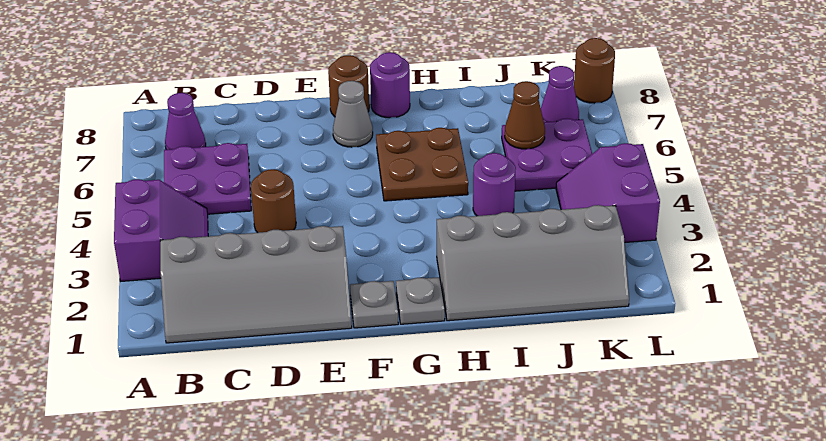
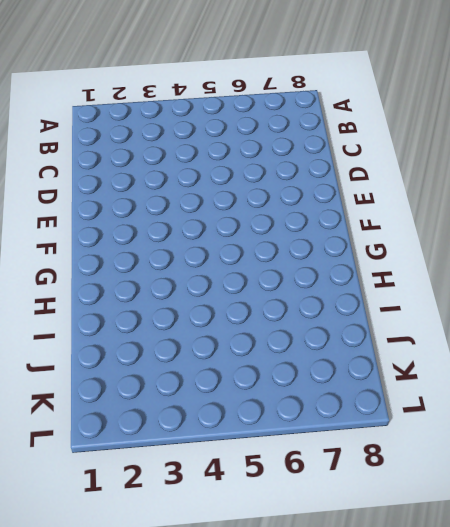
none -> purple slope A3:B4 level 1 top A
none -> grey slope B1:E2 level 1 top 2
none -> purple plate B5:C6 level 1

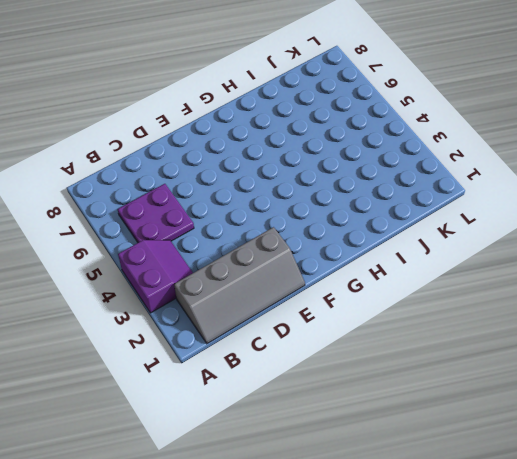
none -> purple cone B7 level 1
none -> brown round brick D4 level 1
none -> grey plate F1 level 1

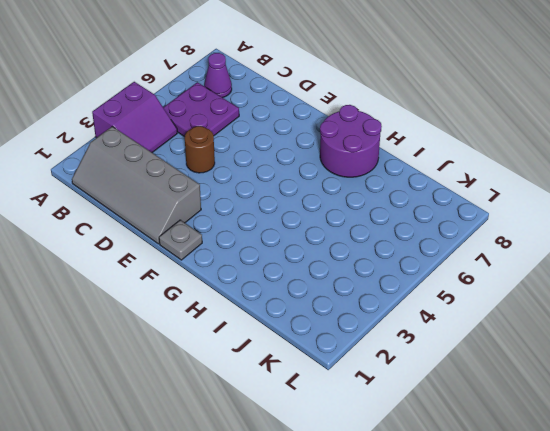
purple round brick G7:H8 level 1 -> purple round brick G8 level 1
none -> grey cone F7 level 1
none -> brown round brick F8 level 1
none -> grey plate G1 level 1

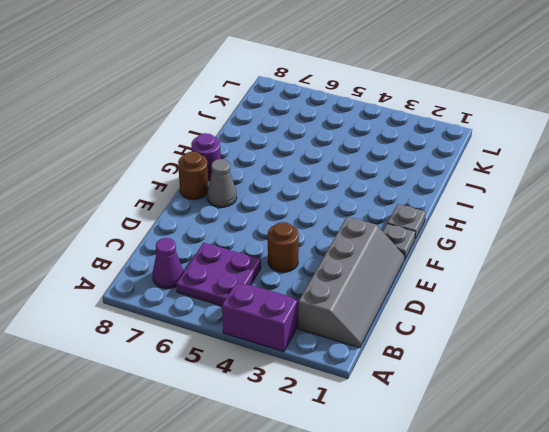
none -> brown plate G5:H6 level 1
none -> grey slope H1:K2 level 1 top 2
none -> purple round brick I4 level 1

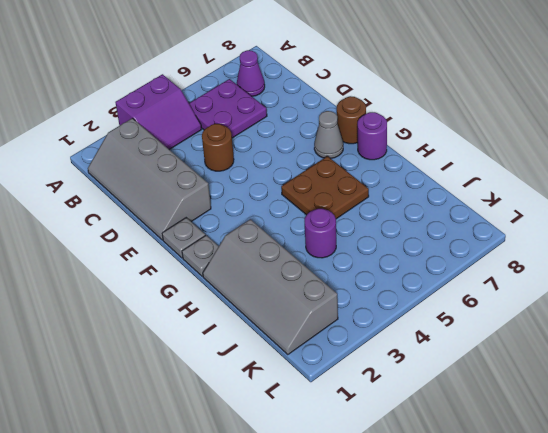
none -> purple plate J5:K6 level 1
none -> purple slope K3:L4 level 1 top L
none -> purple cone K7 level 1

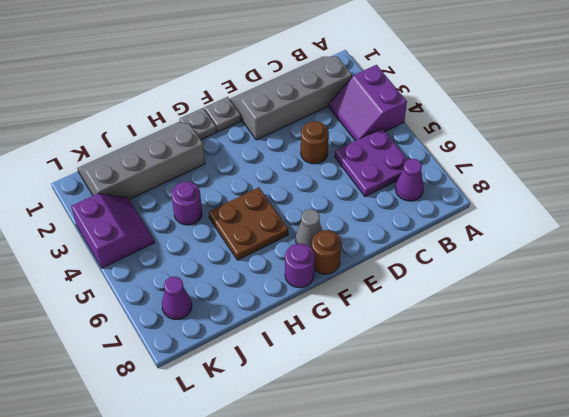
none -> purple plate J5:K6 level 1
none -> brown round brick L8 level 1
none -> brown cone J6 level 2

